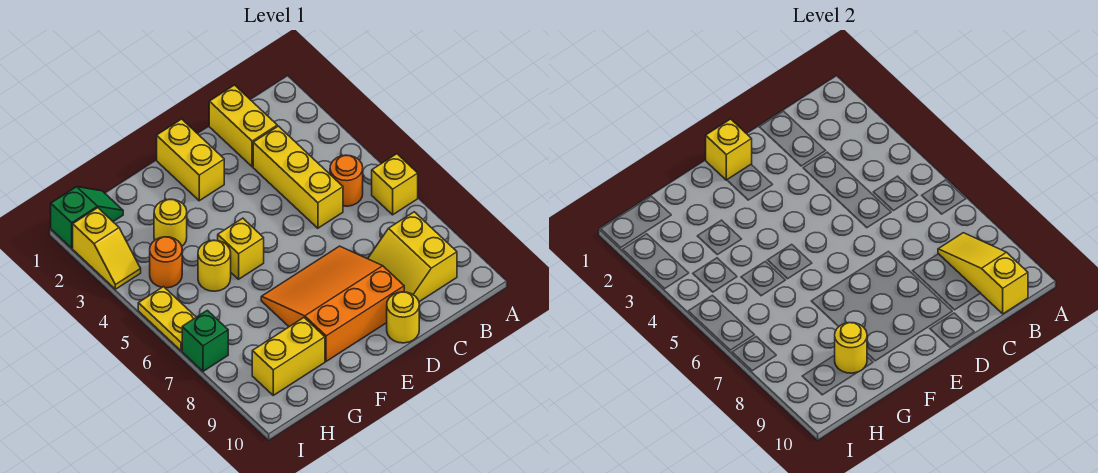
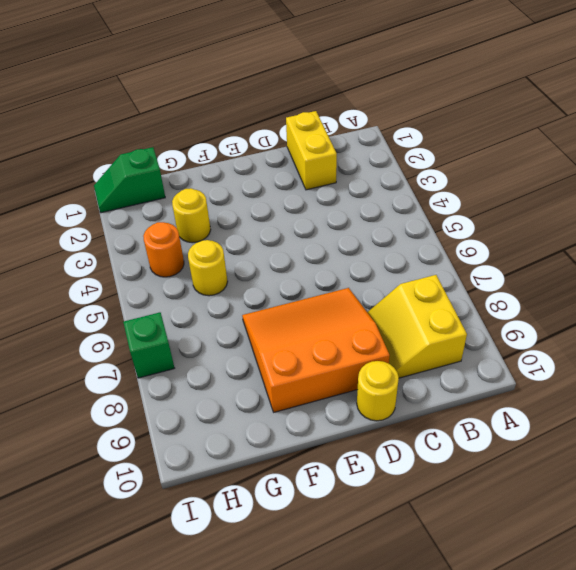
green slope H1:I1 level 1 top H -> green slope H1:I1 level 1 top I
none -> yellow brick A6 level 1
none -> orange round brick B5 level 1
none -> yellow brick C3:C5 level 1

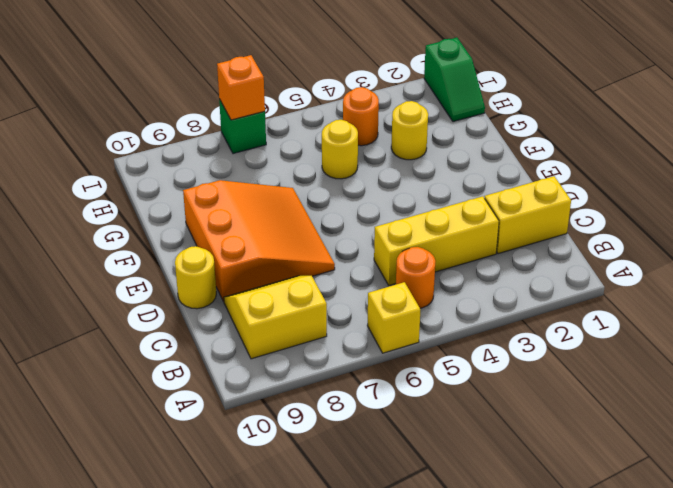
orange brick I7 level 2 -> none
none -> yellow brick E1:E2 level 1
none -> yellow brick F5 level 1
none -> yellow brick G9:H9 level 1

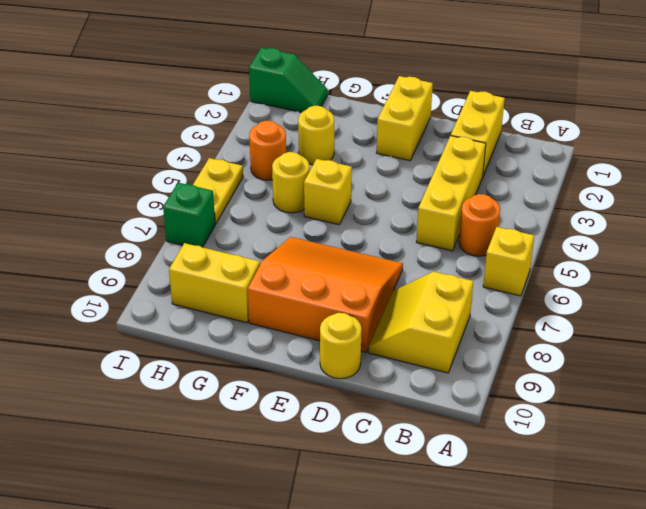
none -> yellow slope I2:I3 level 1 top 2
none -> yellow slope B8:B10 level 2 top 10
none -> yellow brick E1 level 2

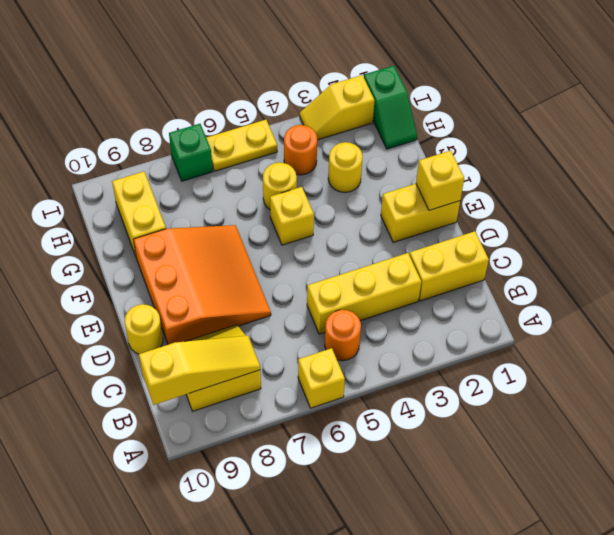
none -> yellow round brick G9 level 2

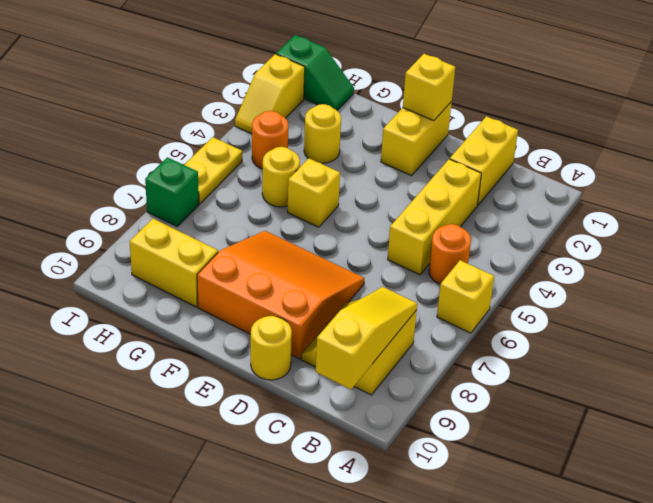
none -> yellow round brick G9 level 2

